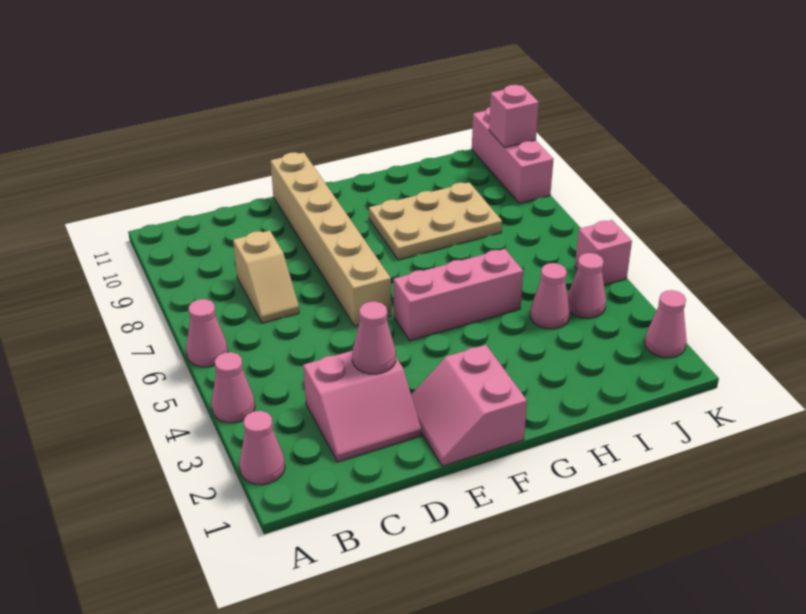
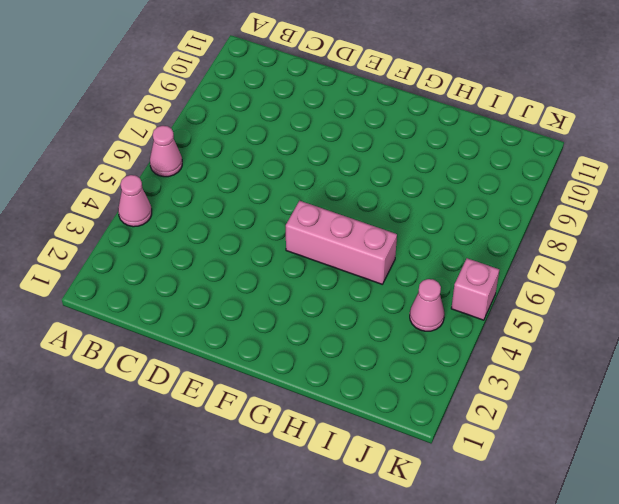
none -> pink cone A2 level 1
none -> pink slope C2:D3 level 1 top 3
none -> tan slope C7:C8 level 1 top 8

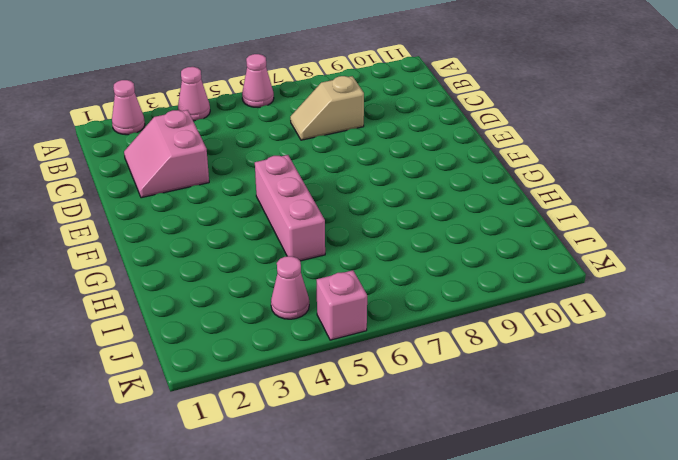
none -> pink slope E1:F2 level 1 top F
none -> tan brick E6:E11 level 1
none -> tan plate G8:I9 level 1

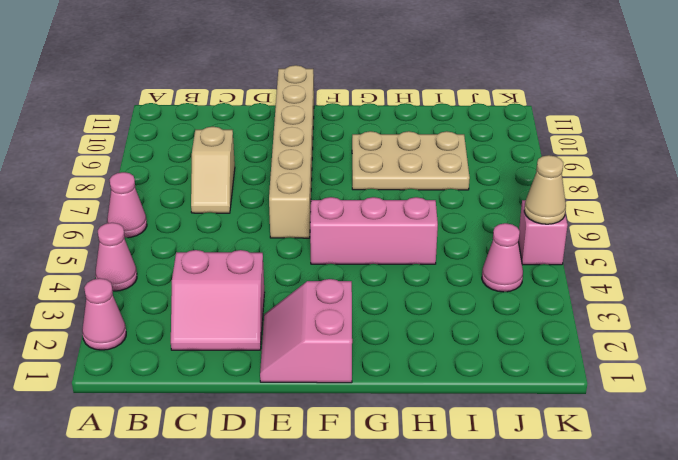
tan cone K5 level 2 -> none
none -> pink cone I4 level 1
none -> pink cone K2 level 1
none -> pink brick K9:K11 level 1

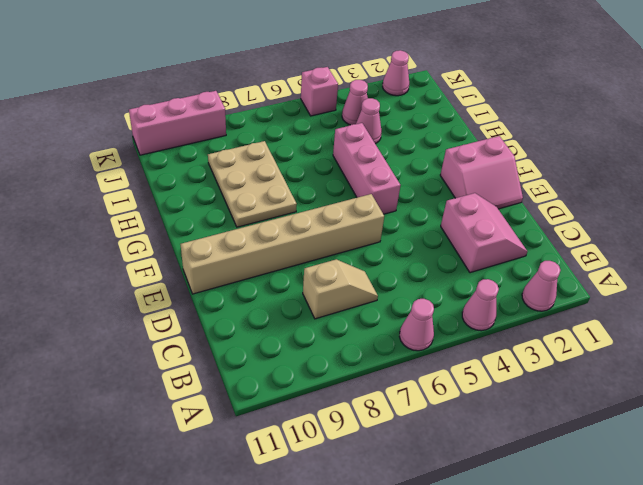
none -> pink cone D3 level 2
none -> pink brick K10 level 2

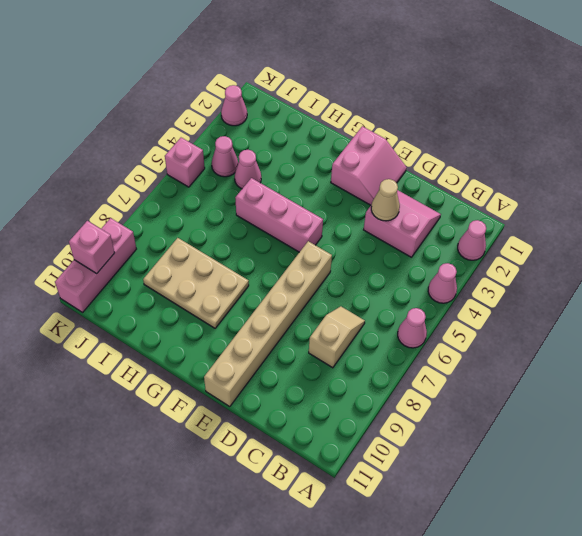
tan cone D3 level 2 -> pink cone D3 level 2

